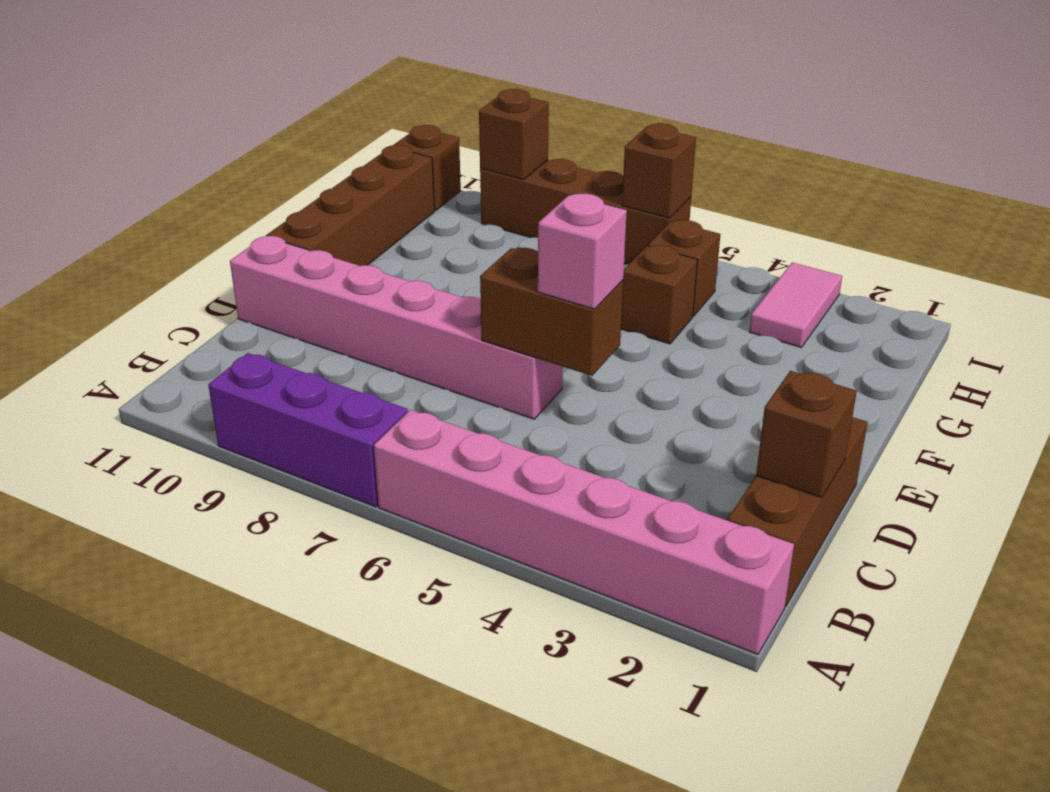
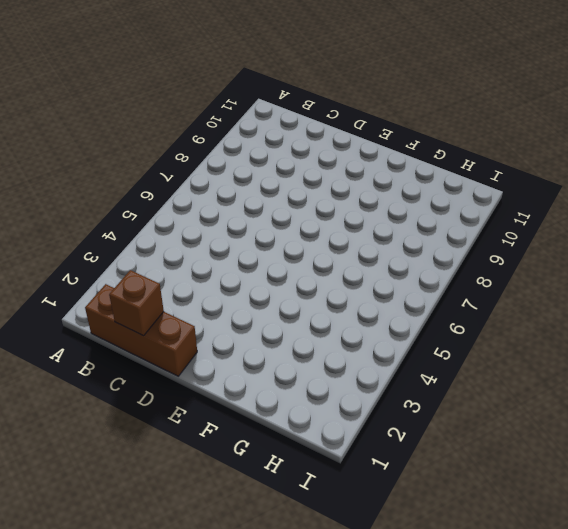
none -> pink brick A1:A6 level 1
none -> purple brick A7:A9 level 1
none -> pink brick D6:D11 level 1

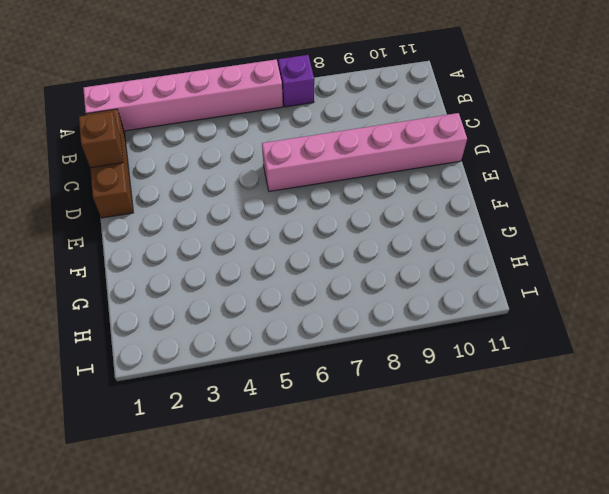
purple brick A7 level 1 -> purple brick A7:A9 level 1
none -> brown brick E11:H11 level 1
none -> brown brick G5 level 1
none -> pink tile H3:I3 level 1

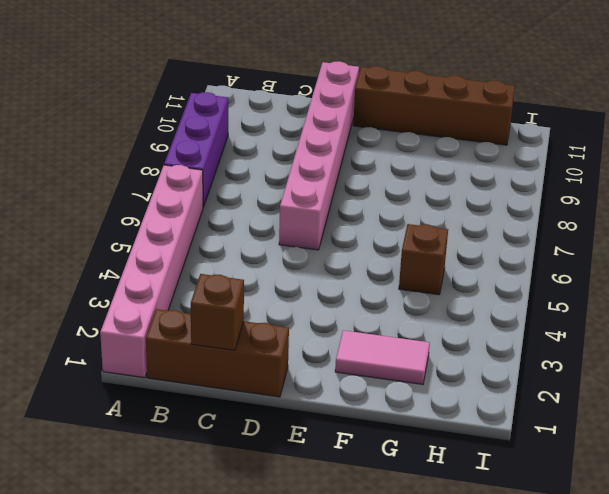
pink tile F2:G2 level 1 -> pink tile H3:I3 level 1
none -> brown brick H5 level 1
none -> brown brick I6:I9 level 1
none -> brown brick I11 level 1

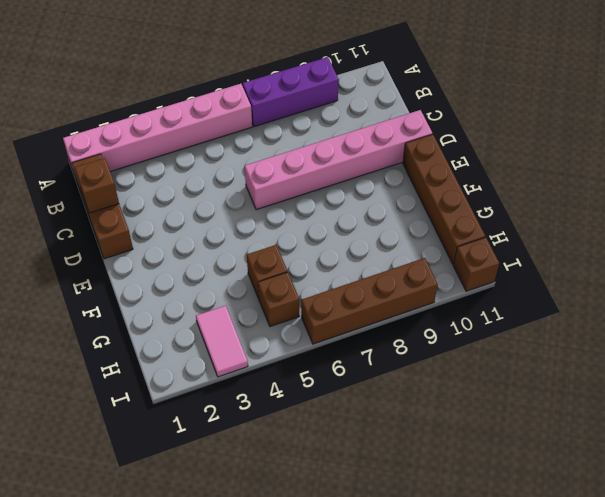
none -> brown brick D5:D6 level 2
none -> brown brick I6 level 2
none -> brown brick I9 level 2

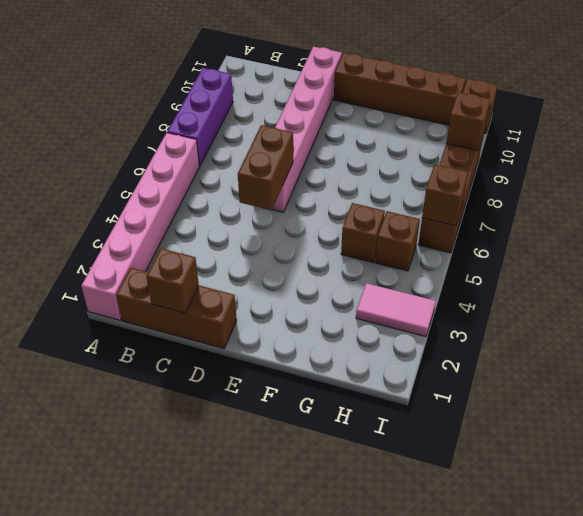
none -> pink brick D5 level 3

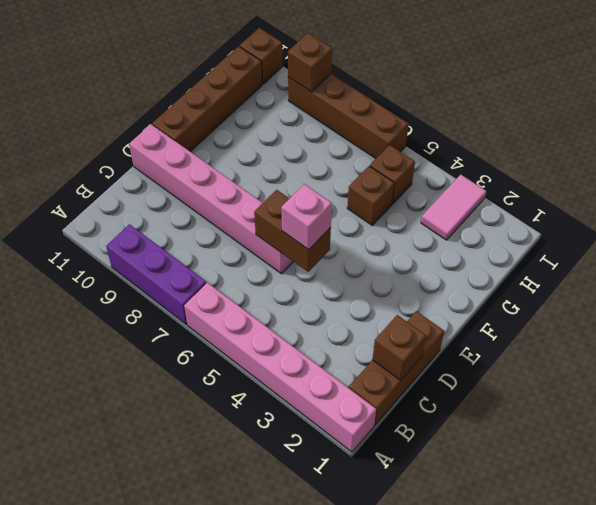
none -> brown brick I6 level 2

